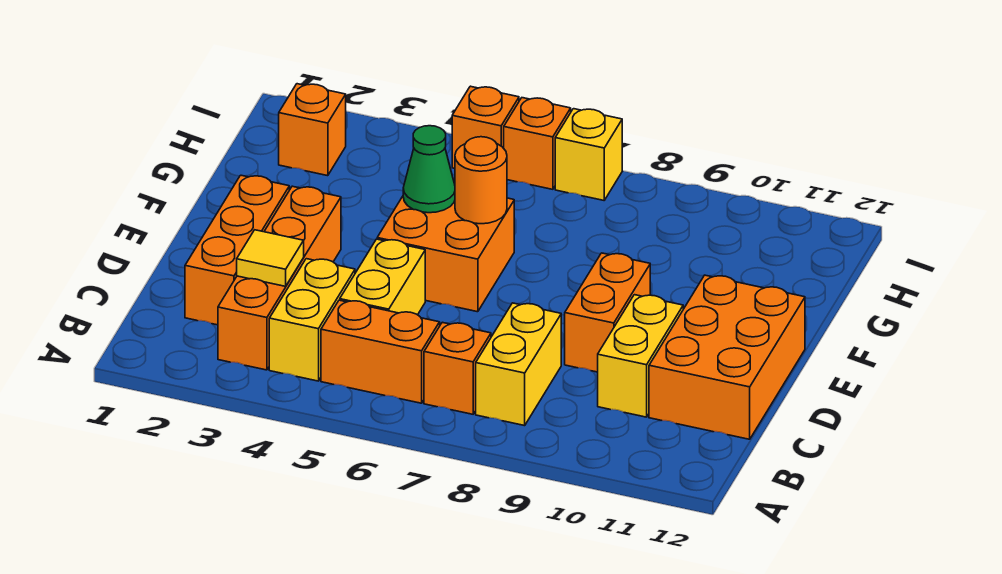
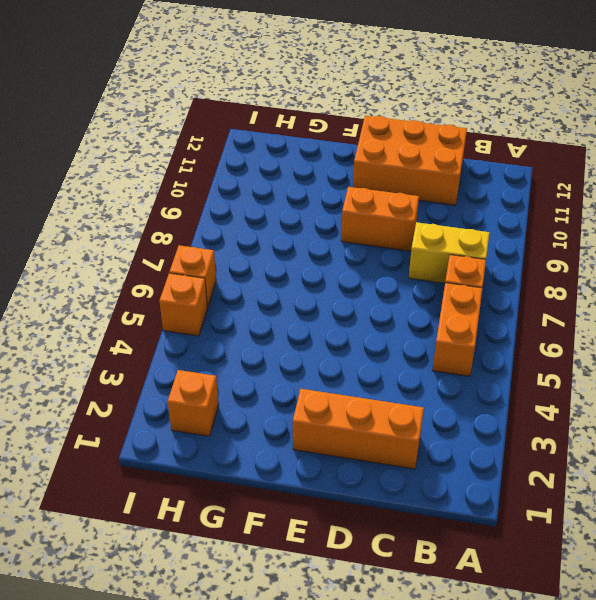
none -> orange brick B3:E3 level 1
none -> yellow brick B4:C4 level 1
none -> yellow brick C5:D5 level 1

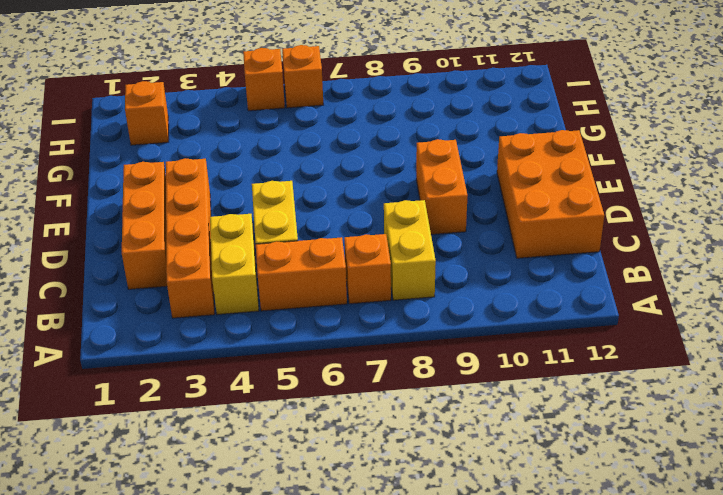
none -> yellow brick C10:D10 level 1
none -> orange brick E5:F6 level 1
none -> yellow brick I7 level 1

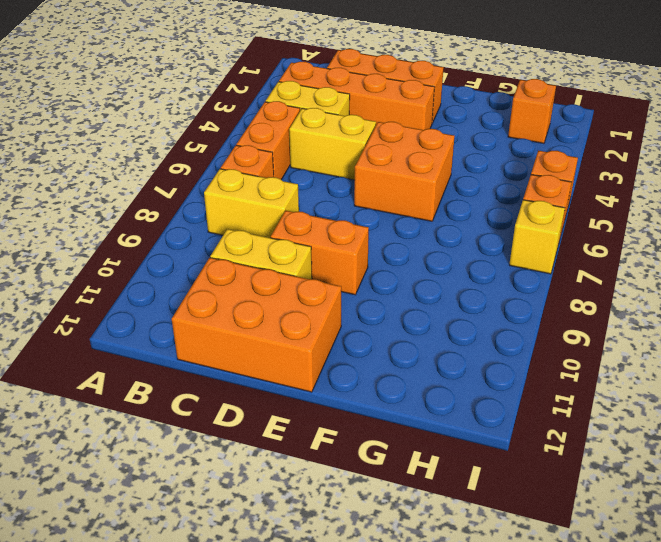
none -> yellow tile C3 level 2
none -> green cone F5 level 2
none -> orange round brick F6 level 2

